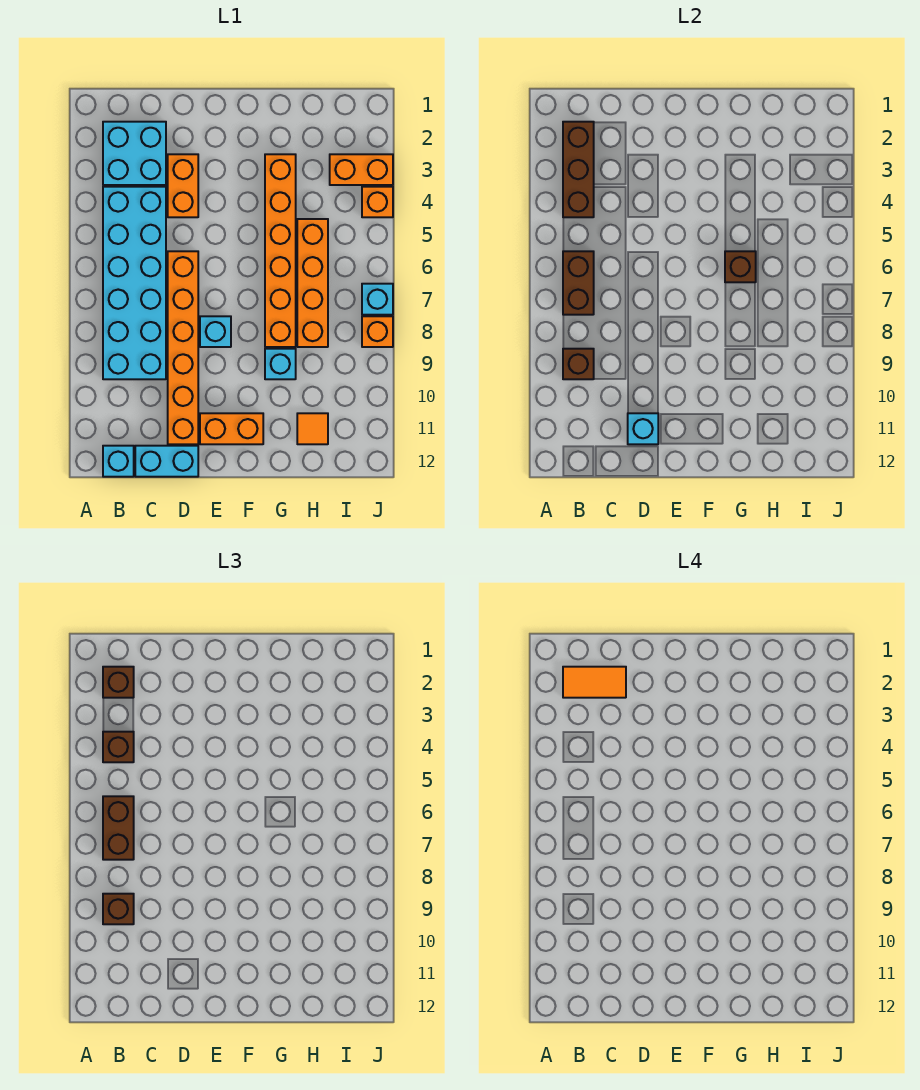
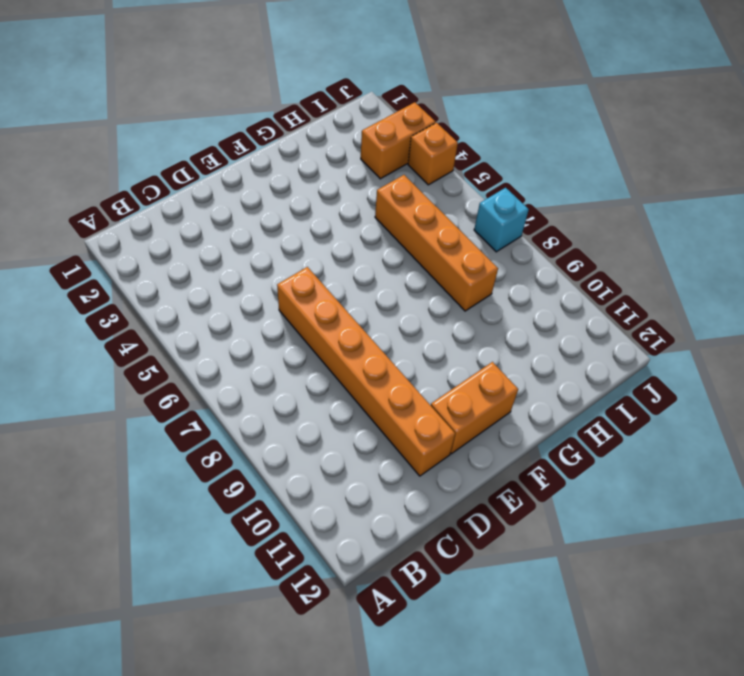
none -> cyan brick B2:C3 level 1
none -> cyan brick B4:C9 level 1
none -> cyan brick B12 level 1

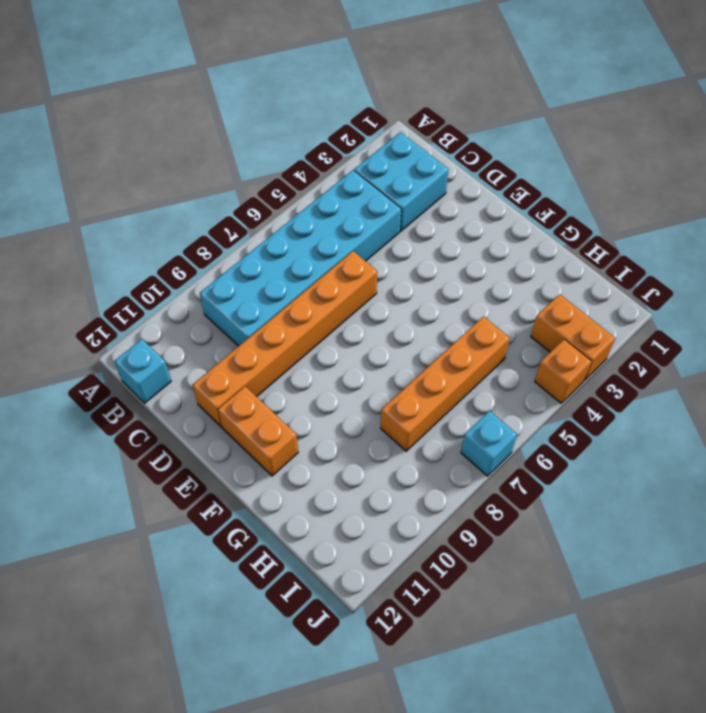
none -> cyan brick C12:D12 level 1
none -> orange brick D3:D4 level 1
none -> cyan brick E8 level 1

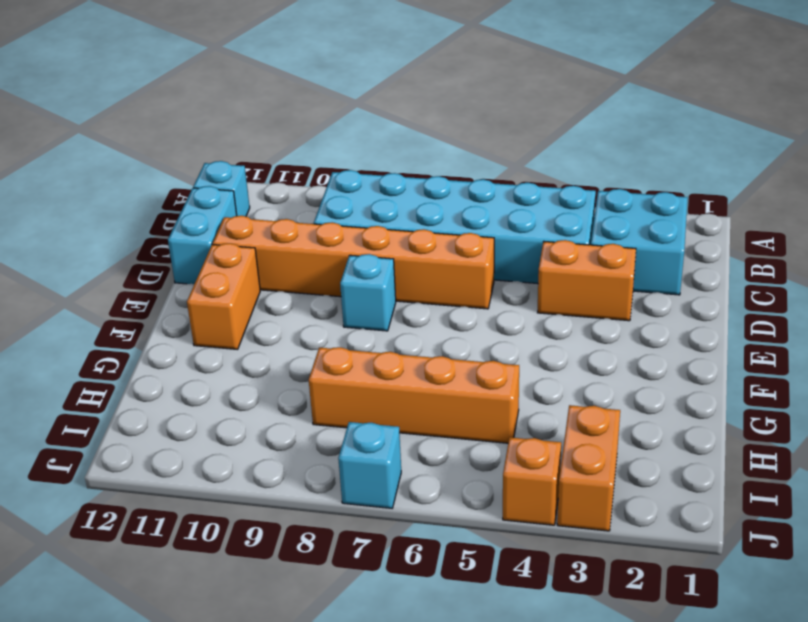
none -> orange brick G3:G8 level 1
none -> cyan brick G9 level 1
none -> orange tile H11 level 1

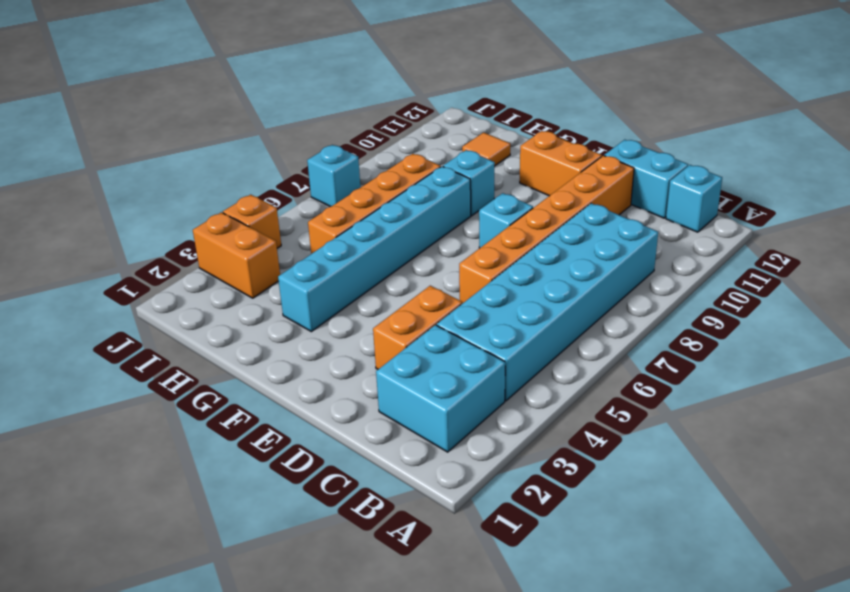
cyan brick G3:G8 level 1 -> orange brick G3:G8 level 1
none -> orange brick J8 level 1
none -> brown brick B2:B4 level 2
none -> brown brick B6:B7 level 2

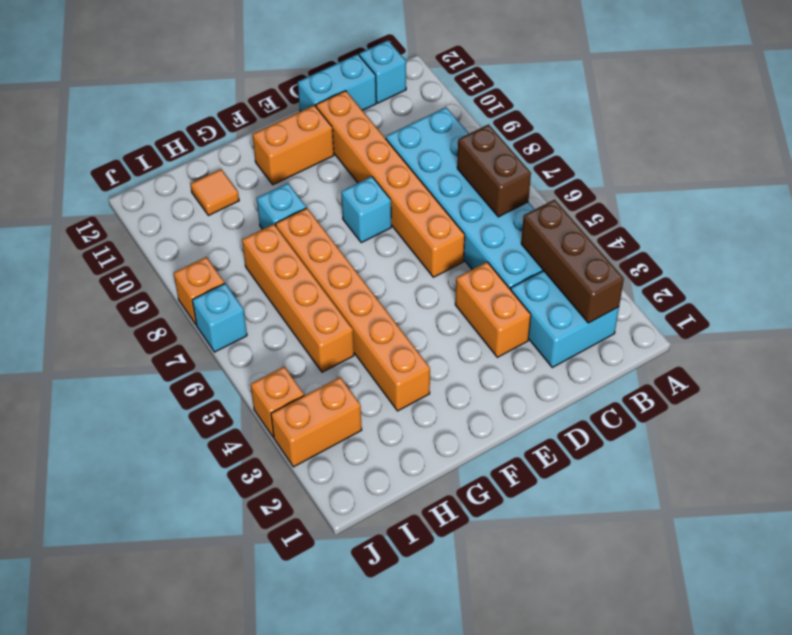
none -> brown brick B9 level 2
none -> cyan brick D11 level 2
none -> brown brick G6 level 2

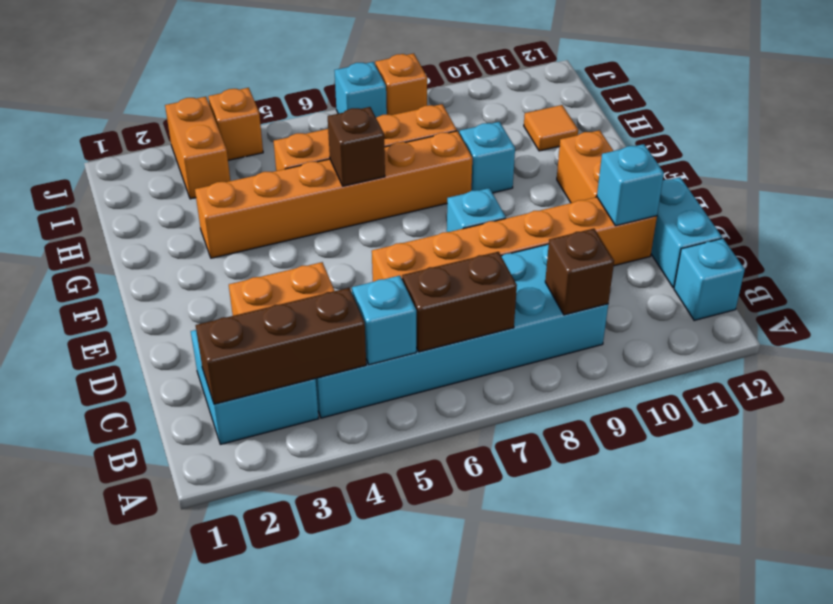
cyan brick B5 level 2 -> none
none -> brown brick B2 level 3
none -> brown brick B4 level 3
none -> brown brick B6:B7 level 3

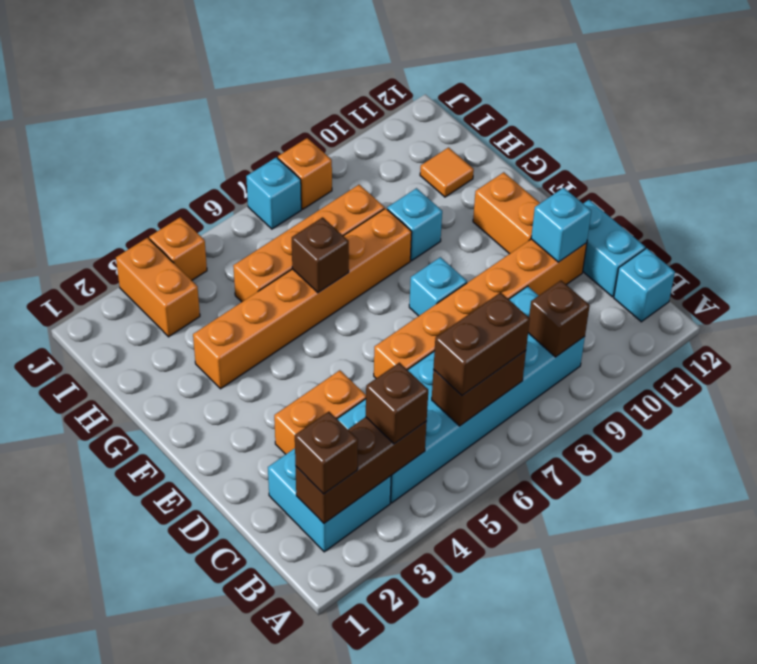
none -> brown brick B9 level 3
none -> orange tile B2:C2 level 4

